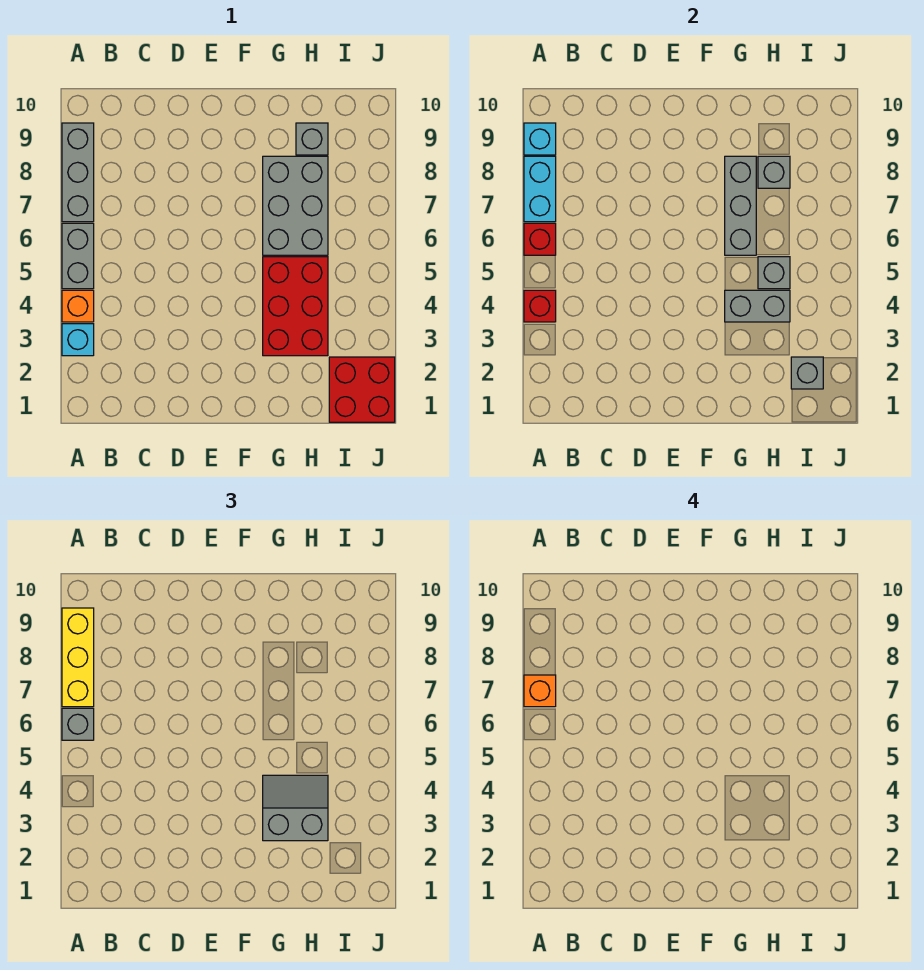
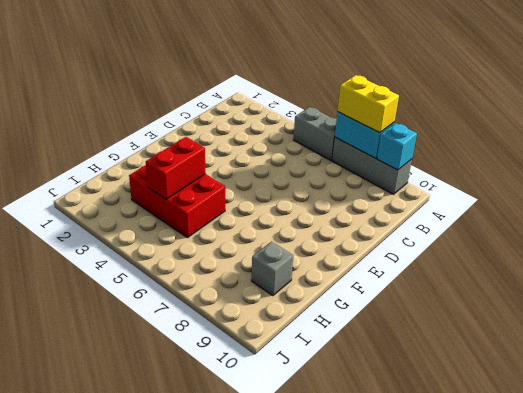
yellow brick A7:A8 level 3 -> yellow brick A7:A9 level 3
red brick G4:H4 level 2 -> grey brick G4:H4 level 2
none -> cyan brick A3 level 1
none -> orange brick A4 level 1
none -> grey brick G6:H8 level 1

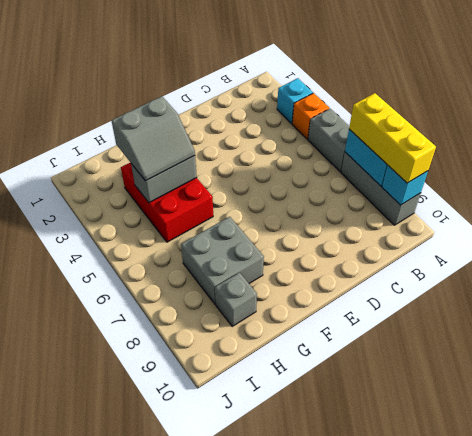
grey brick G7:H8 level 1 -> grey brick G6:H8 level 1
none -> red brick I1:J2 level 1
none -> red brick A4 level 2
none -> red brick A6 level 2

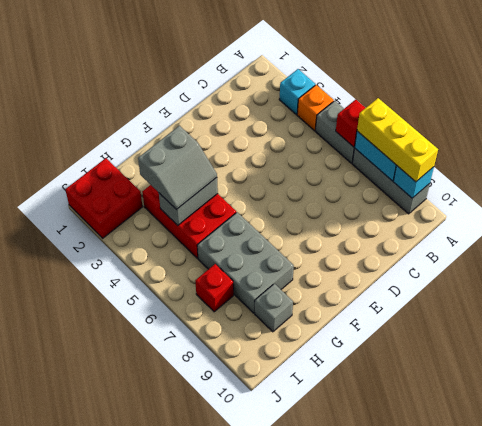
red brick I7 level 1 -> red brick A4 level 2
none -> grey brick G6:G8 level 2
none -> grey brick H5 level 2
none -> grey brick H8 level 2

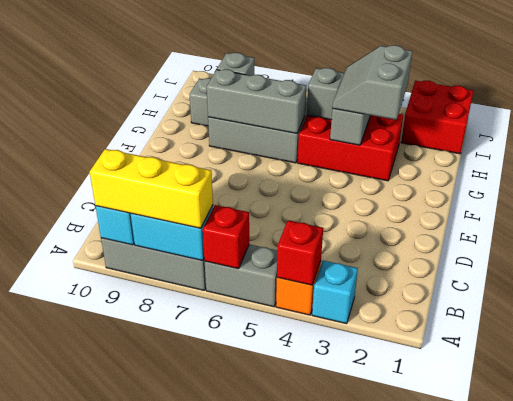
none -> grey brick I2 level 2
none -> grey brick A6 level 3
none -> orange brick A7 level 4

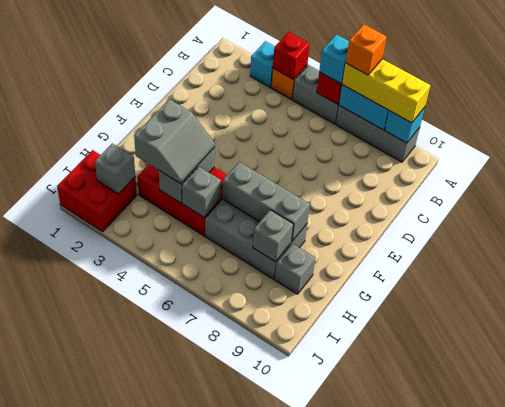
cyan brick A6 level 3 -> grey brick A6 level 3

